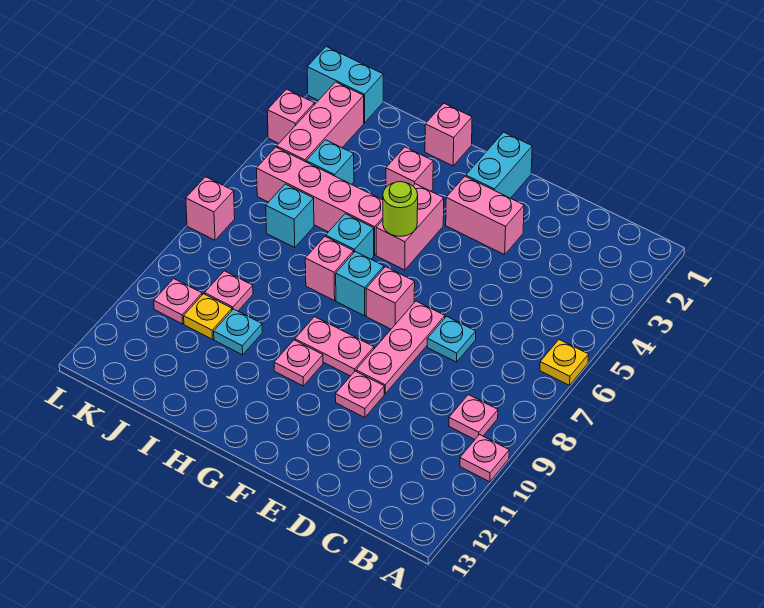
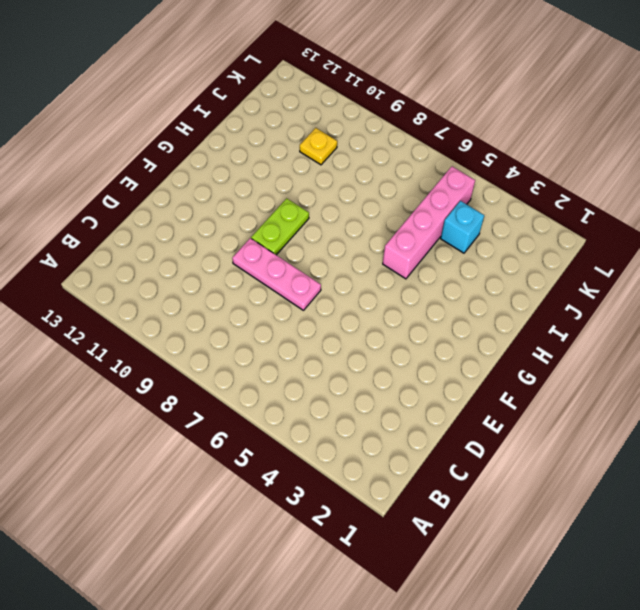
lime plate F9:G9 level 1 -> pink plate F9:G9 level 1
none -> yellow plate A6 level 1
none -> pink plate A10 level 1
none -> pink plate B9 level 1

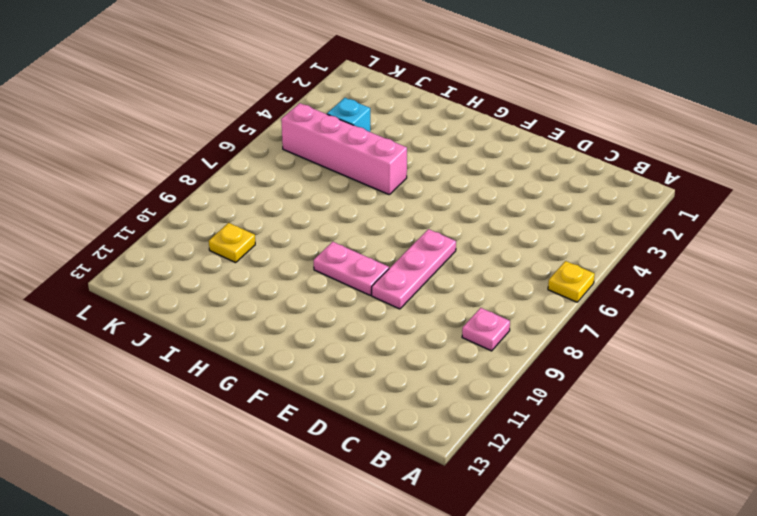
none -> pink plate A10 level 1
none -> cyan plate D7 level 1
none -> pink brick E3:F3 level 1

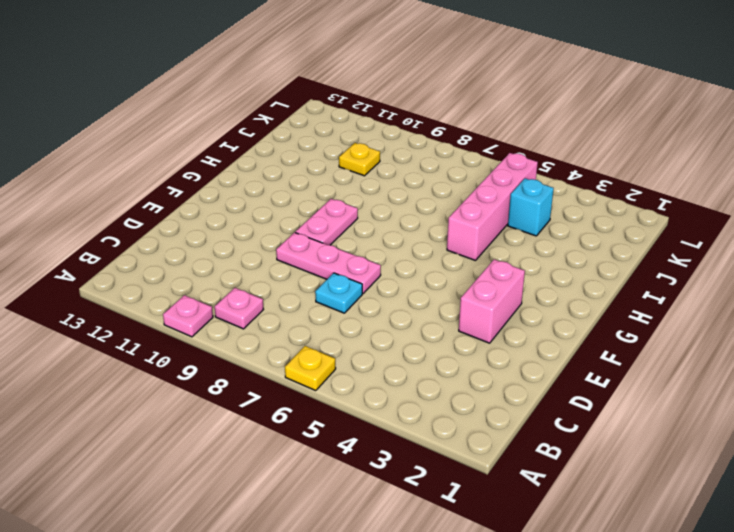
none -> pink plate E10 level 1
none -> cyan brick F1:F2 level 1
none -> pink brick F7 level 1

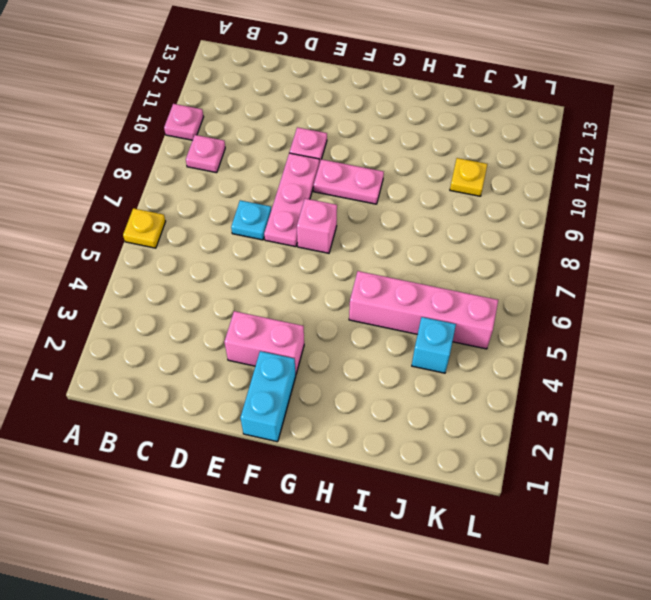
none -> pink brick G4:G5 level 1
none -> cyan brick G7 level 1
none -> pink plate G10 level 1

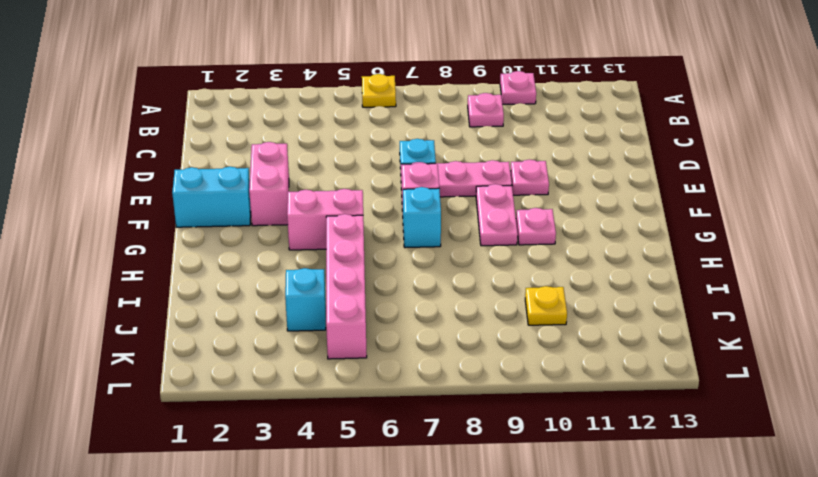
none -> pink brick H1 level 1
none -> pink brick H3 level 1
none -> cyan brick H6 level 1

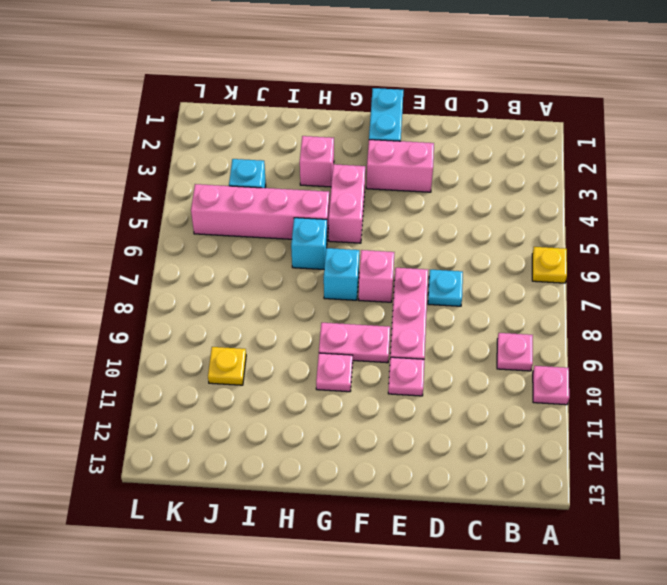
none -> pink brick H1 level 1
none -> pink brick H7 level 1
none -> cyan plate I10 level 1

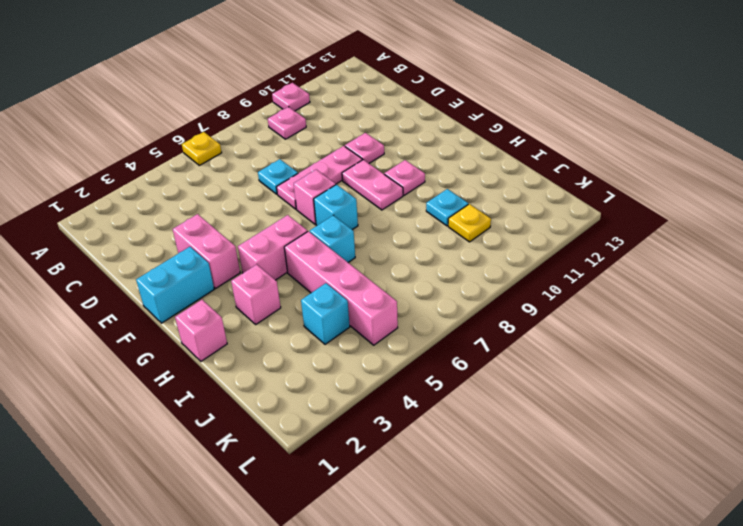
none -> pink brick H7 level 1
none -> cyan brick J6 level 1
none -> pink plate J9 level 1

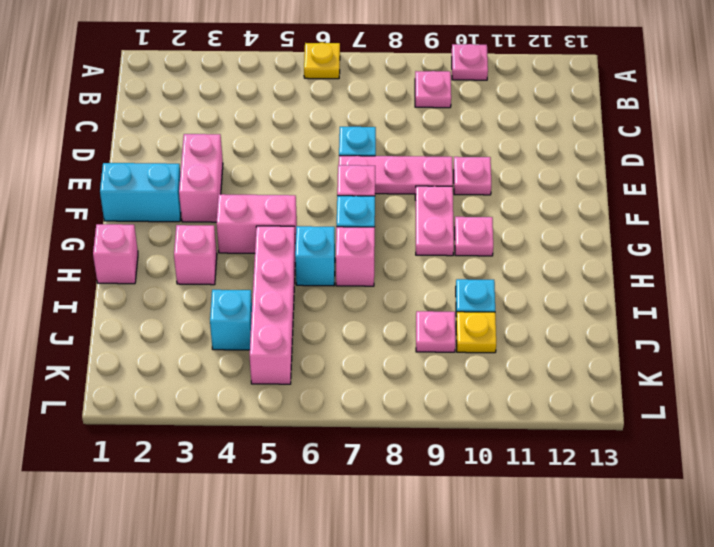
none -> cyan brick J6 level 1
none -> cyan brick K1:L1 level 1
none -> pink brick K2:K4 level 1

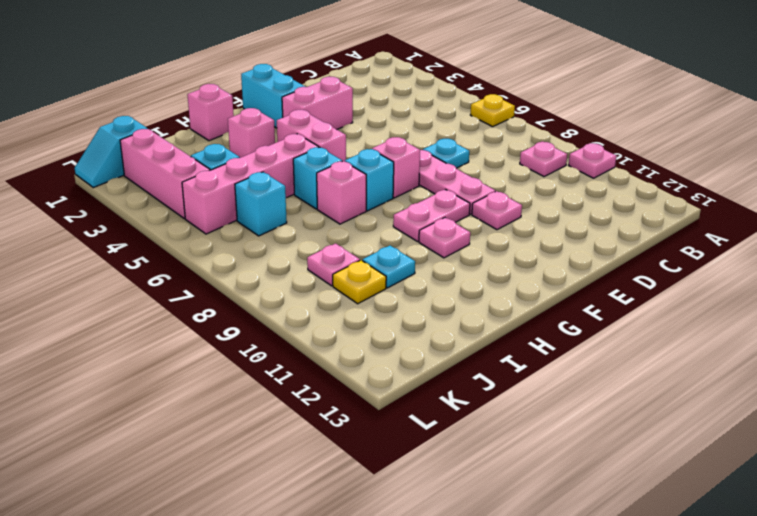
cyan slope K1:L1 level 1 top K -> cyan brick K1:L1 level 1
none -> pink plate K10 level 1
none -> pink brick L3 level 1
none -> pink brick L7 level 1

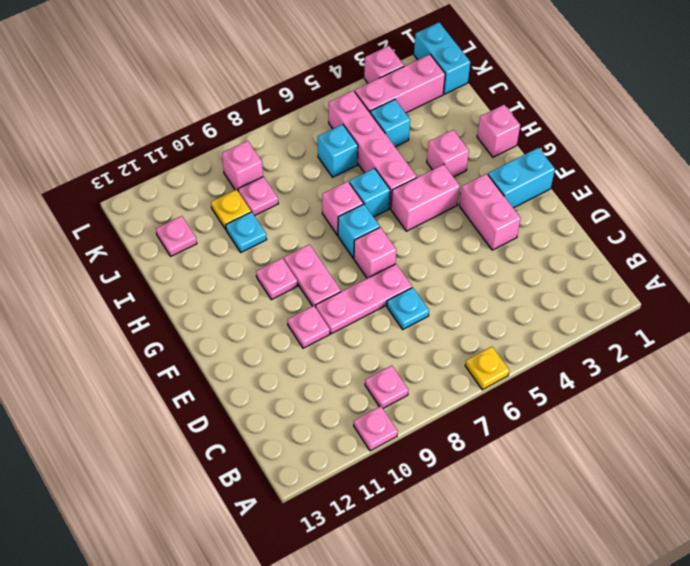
pink plate J12 level 1 -> pink plate K10 level 1
pink brick K9 level 1 -> pink brick L7 level 1
none -> lime round brick G5 level 2

